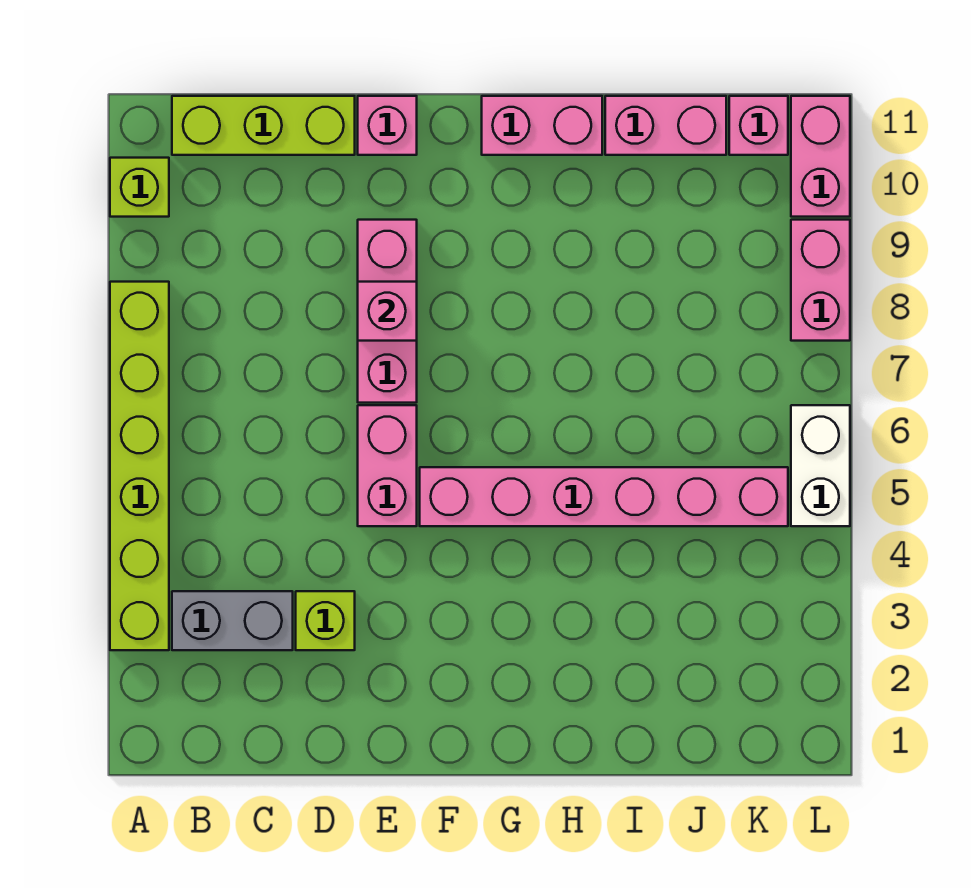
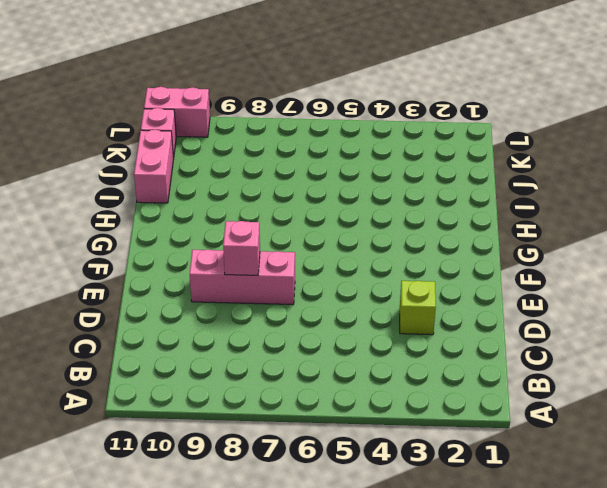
none -> lime brick A3:A8 level 1
none -> lime brick A10 level 1
none -> grey brick B3:C3 level 1

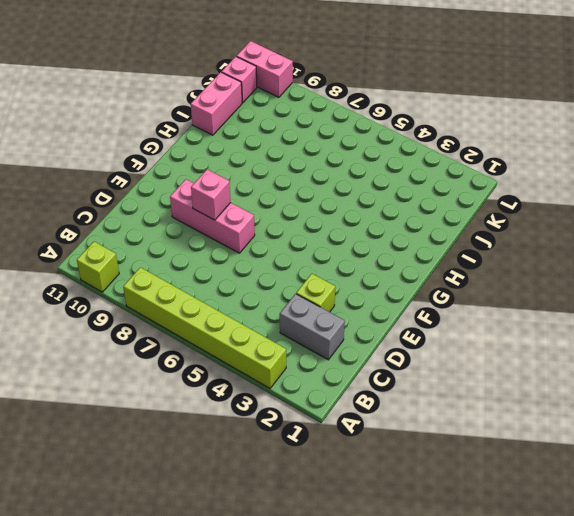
grey brick C2:C3 level 1 -> grey brick B3:C3 level 1
none -> lime brick B11:D11 level 1
none -> pink brick E5:E6 level 1
none -> pink brick E11 level 1

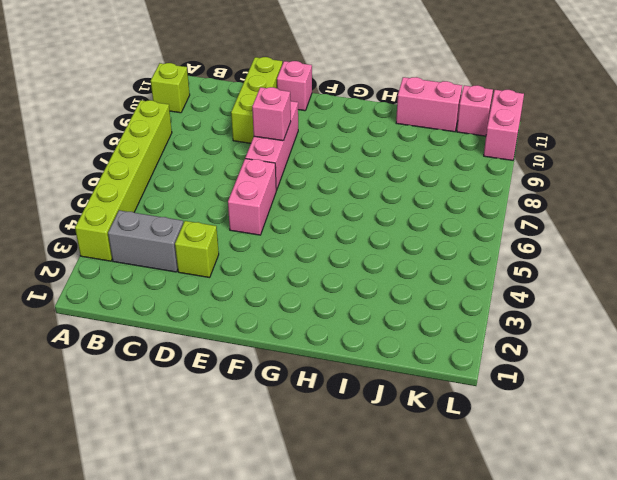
lime brick D9:D11 level 1 -> lime brick B11:D11 level 1
none -> pink brick F5:K5 level 1
none -> pink brick G11:H11 level 1
none -> white brick L5:L6 level 1

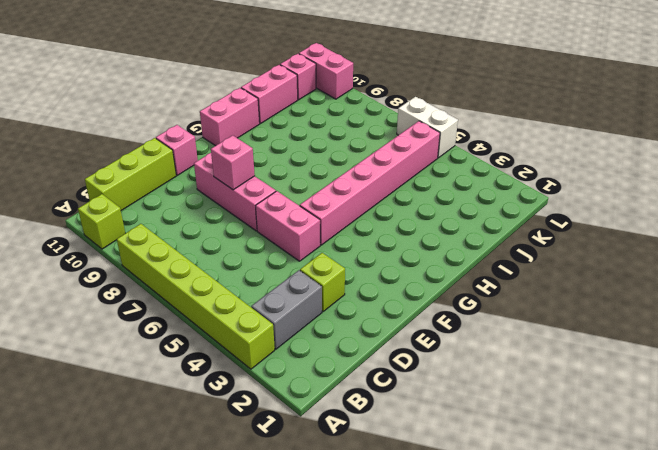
none -> pink brick L8:L9 level 1

